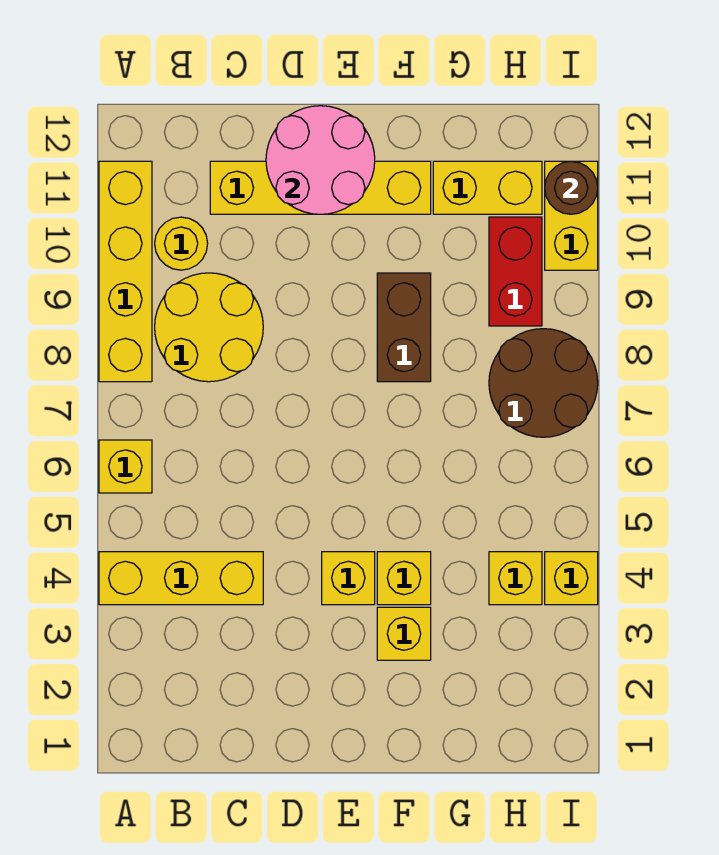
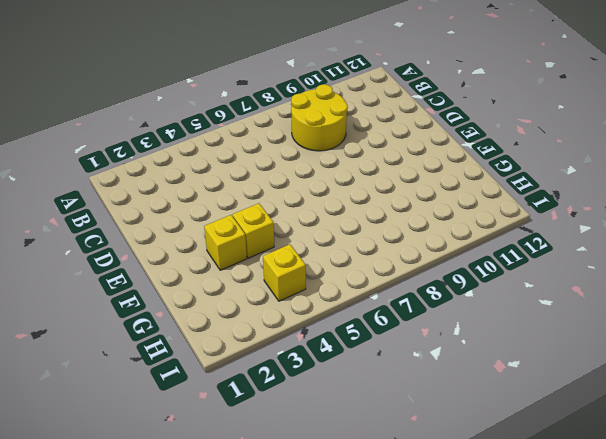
none -> yellow brick A4:C4 level 1
none -> yellow brick A6 level 1
none -> yellow brick A8:A11 level 1

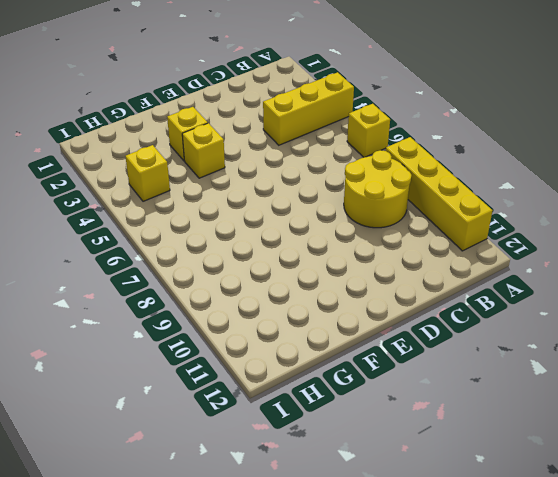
none -> yellow round brick B10 level 1
none -> yellow brick C11:F11 level 1
none -> yellow brick E4 level 1

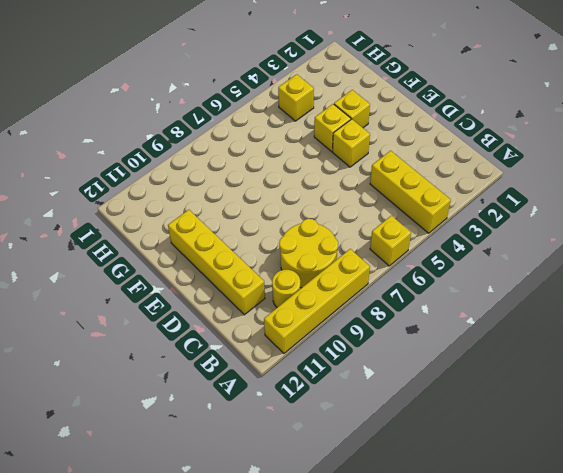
none -> brown brick F8:F9 level 1
none -> yellow brick G11:H11 level 1
none -> brown round brick H7:I8 level 1

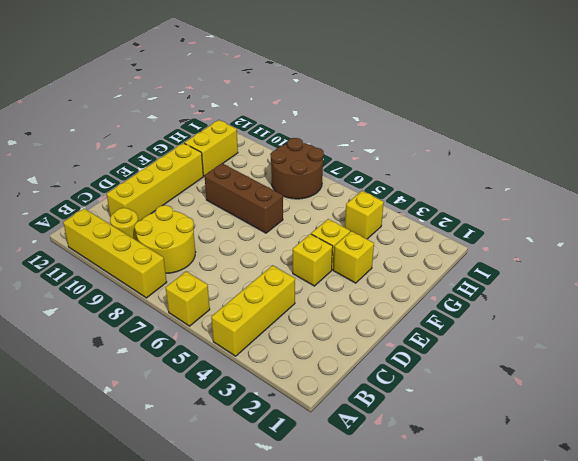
brown brick F7:F9 level 1 -> brown brick F8:F9 level 1
none -> red brick H9:H10 level 1
none -> yellow brick I4 level 1
none -> yellow brick I10:I11 level 1

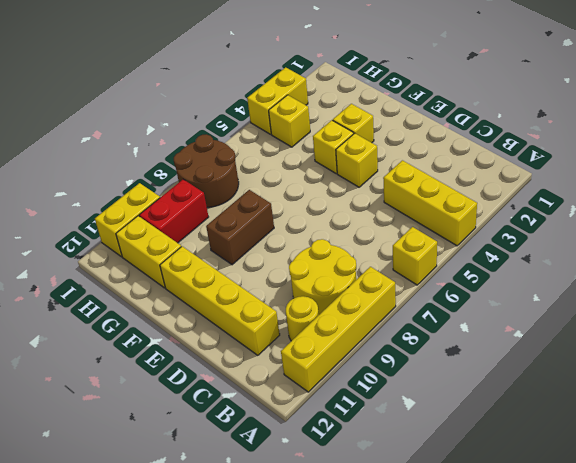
yellow brick I3:I4 level 1 -> yellow brick I4 level 1
none -> pink round brick D11:E12 level 2
none -> brown round brick I11 level 2

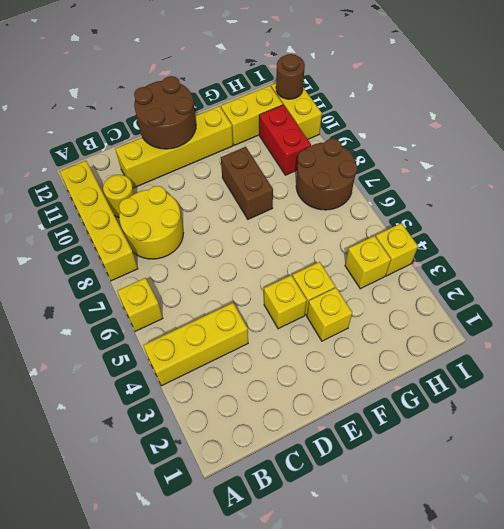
brown round brick D11:E12 level 2 -> pink round brick D11:E12 level 2

